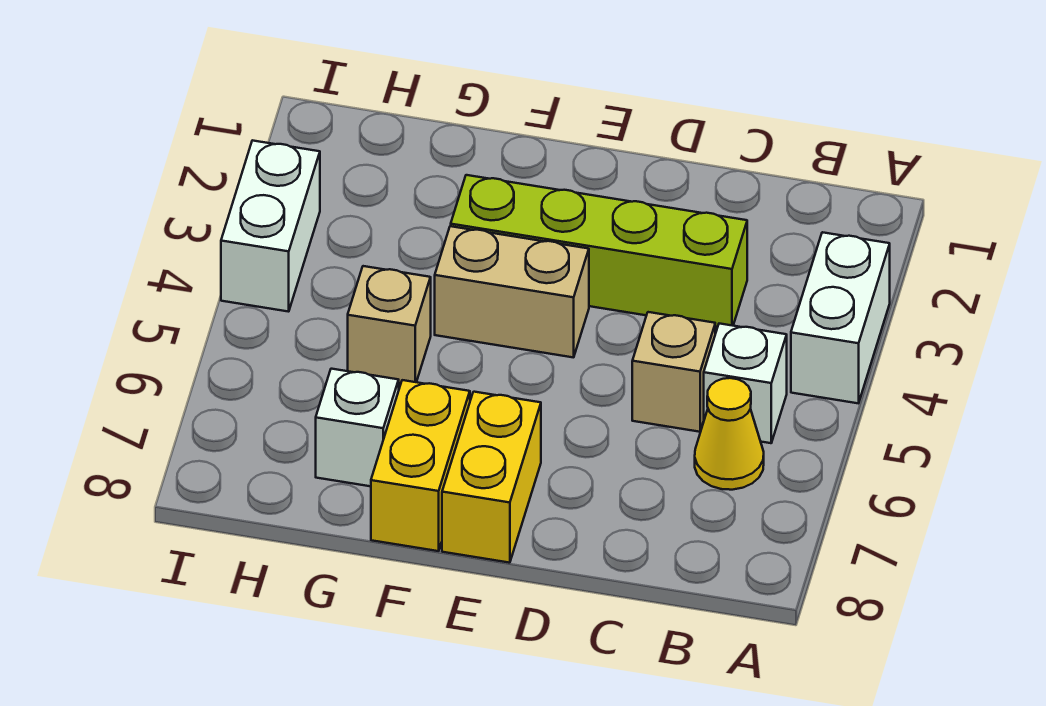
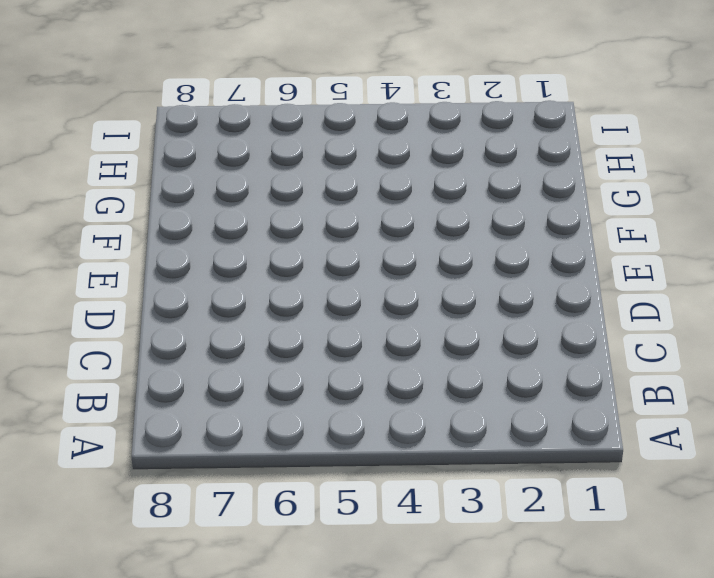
none -> white brick A3:A4 level 1
none -> white brick B5 level 1

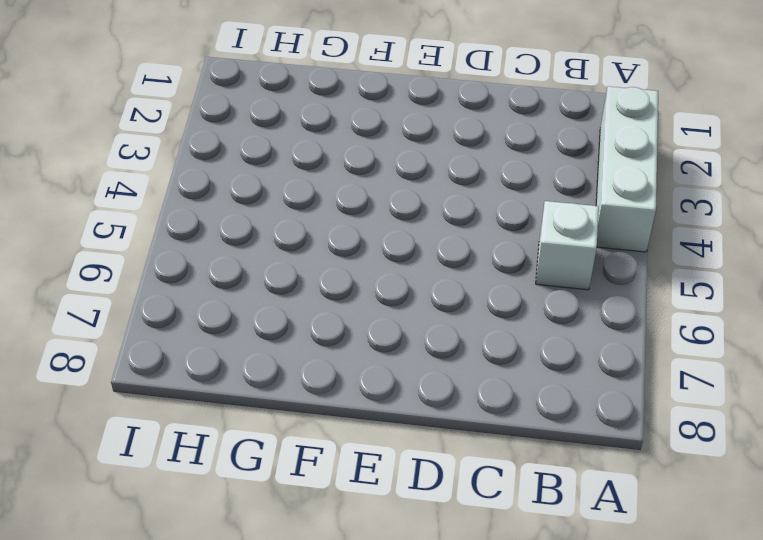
white brick A2:A4 level 1 -> white brick A3:A4 level 1
none -> yellow cone B6 level 1
none -> lime brick C3:F3 level 1

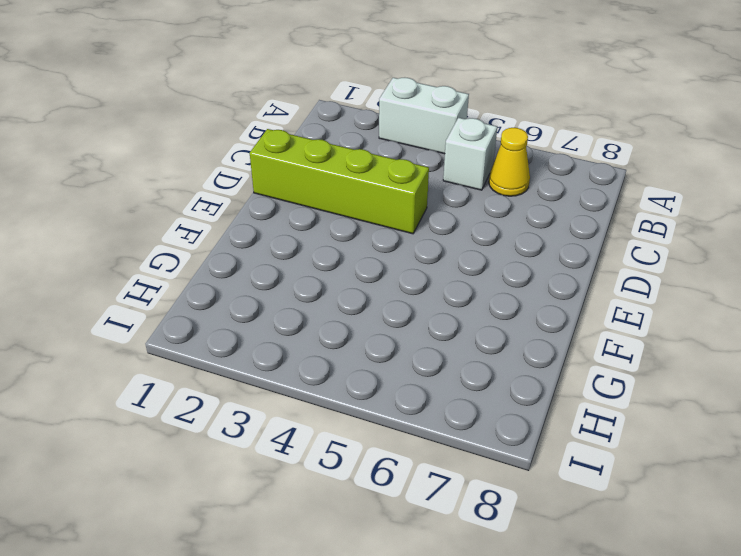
lime brick D1:D4 level 1 -> lime brick C3:F3 level 1
none -> tan brick C5 level 1
none -> tan brick E4:F4 level 1

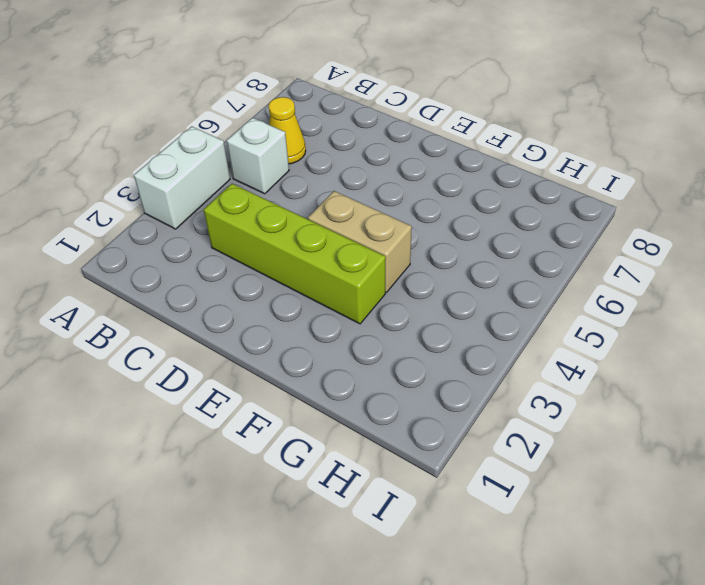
none -> tan brick C5 level 1
none -> yellow brick E7:E8 level 1

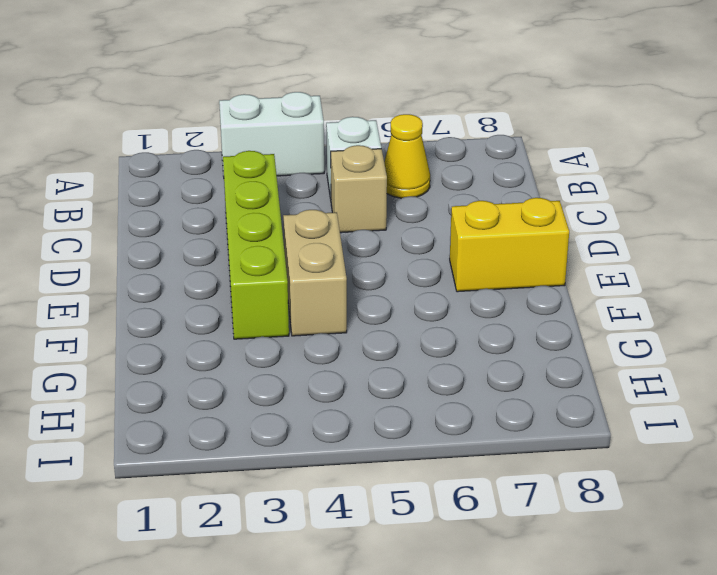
none -> yellow brick F7:F8 level 1
none -> tan brick G5 level 1

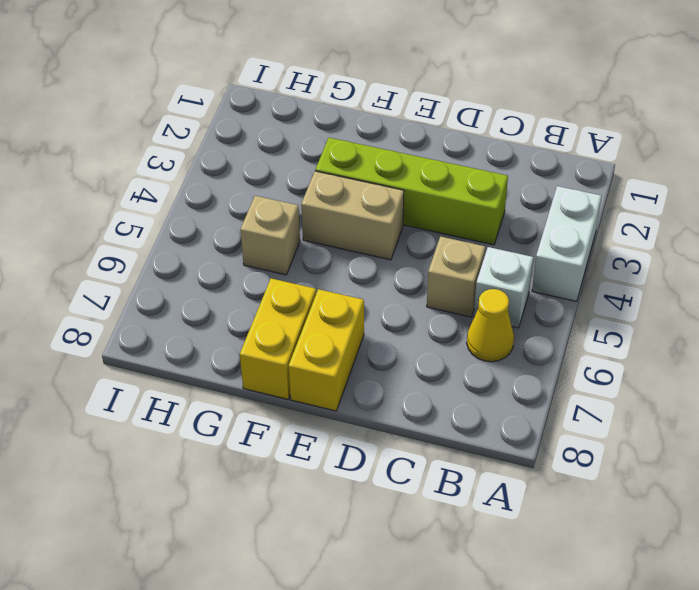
none -> white brick G7 level 1
none -> white brick I3:I4 level 1

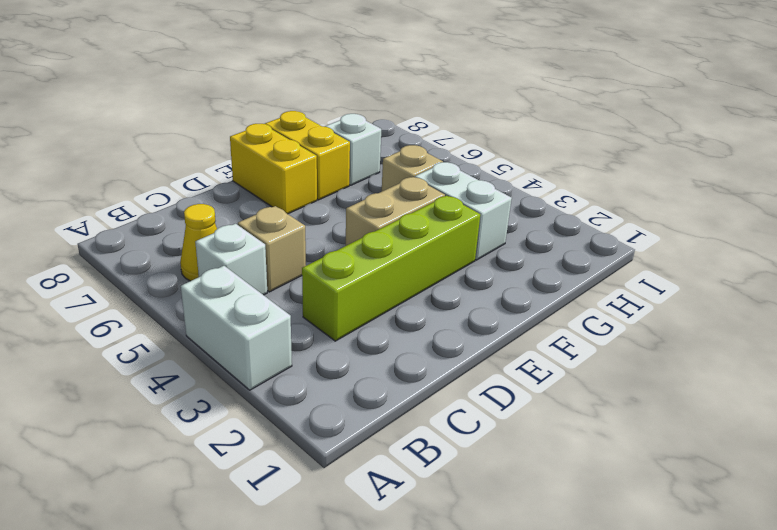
white brick G3:G4 level 1 -> white brick I3:I4 level 1

